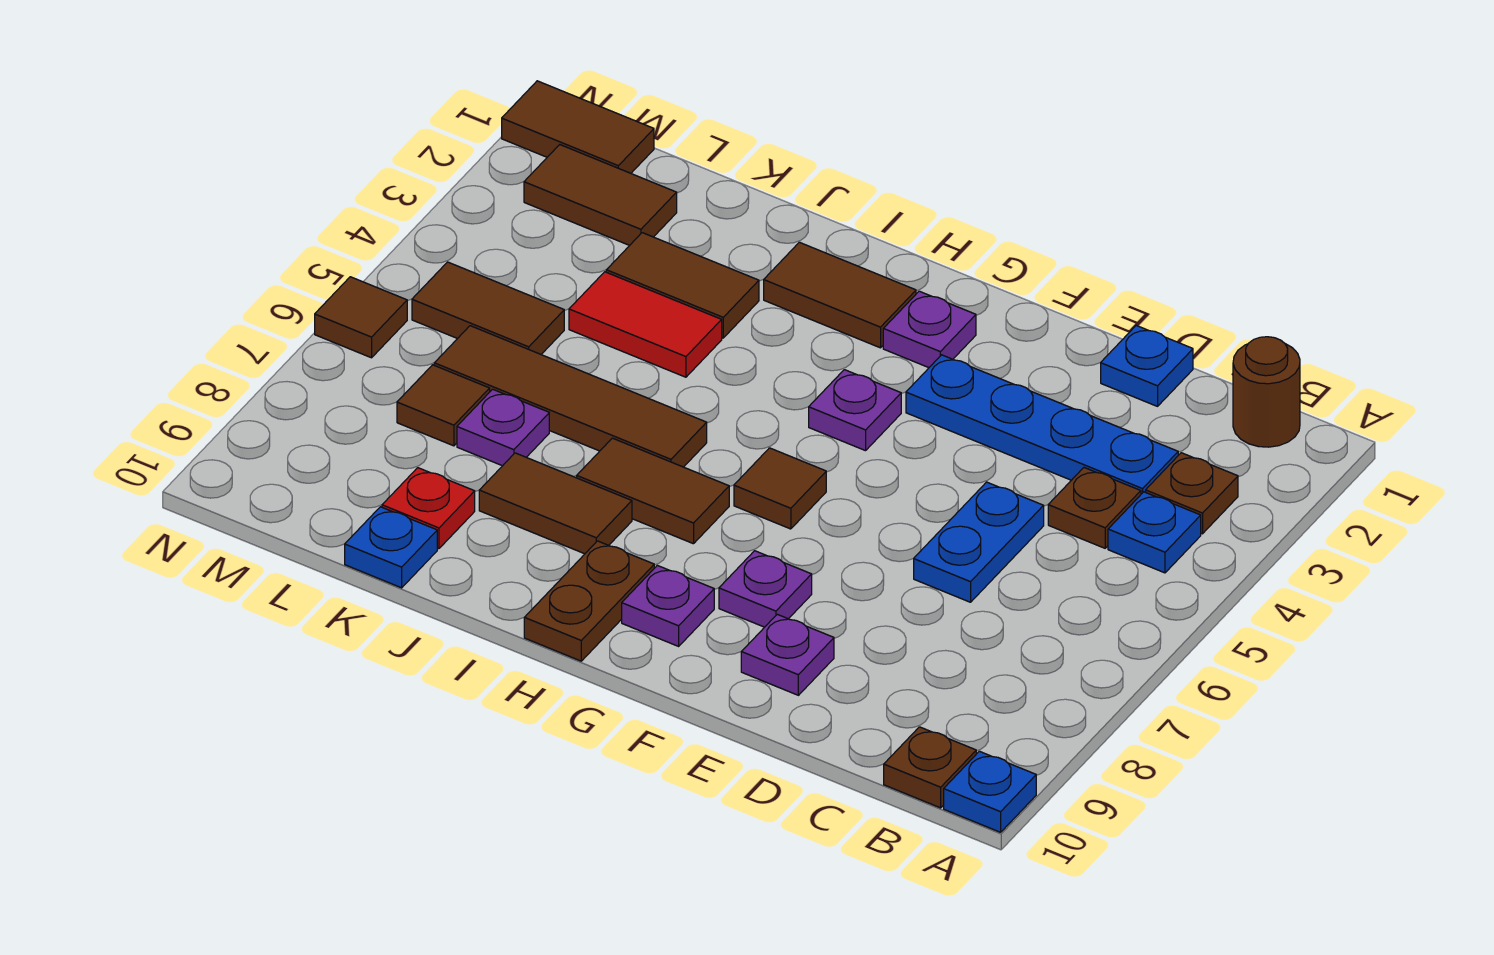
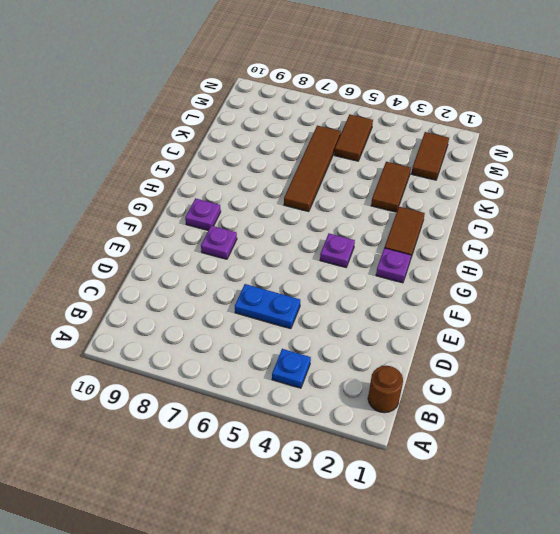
none -> blue plate A10 level 1
none -> brown plate B3 level 1
none -> brown plate B10 level 1
none -> blue plate C3:F3 level 1

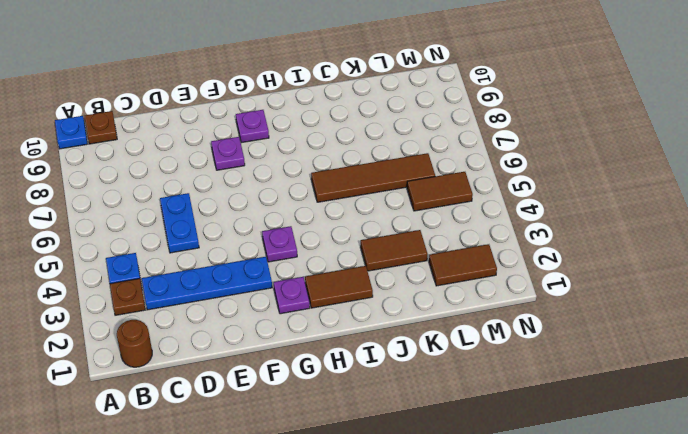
none -> brown plate C4 level 1
none -> blue plate D1 level 1
none -> purple plate E9 level 1
none -> brown tile G6 level 1

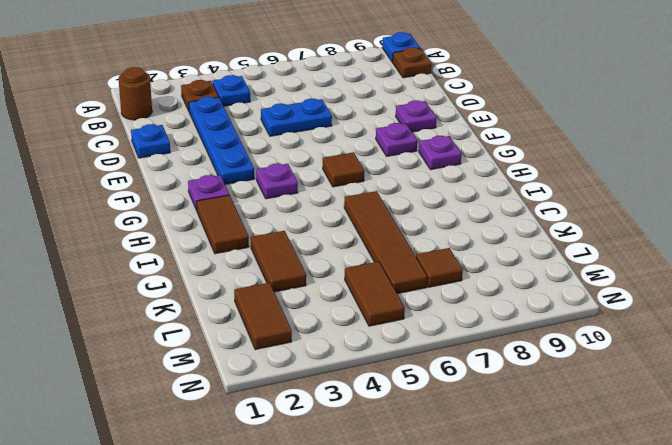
none -> brown plate C4 level 1
none -> brown tile H7:I7 level 1
none -> brown plate H9:H10 level 1
none -> brown tile I8:J8 level 1

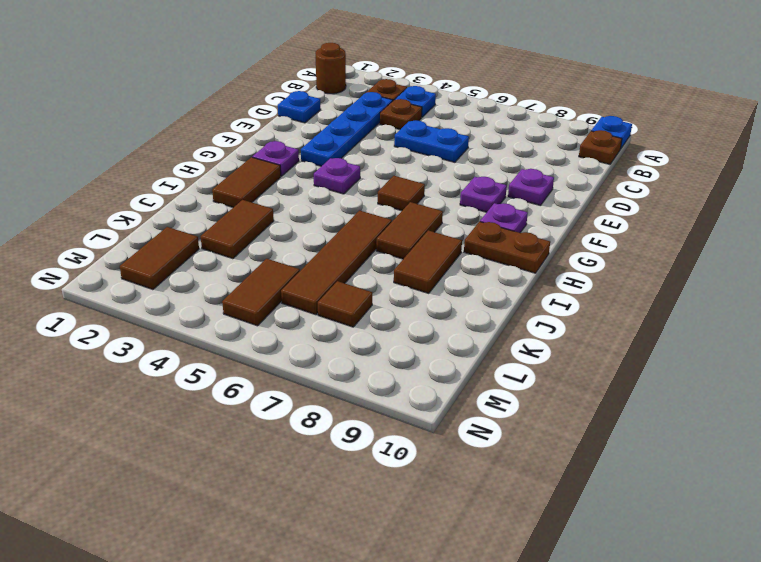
none -> red tile J4:K4 level 1
none -> purple plate K7 level 1
none -> red plate K9 level 1
none -> blue plate K10 level 1

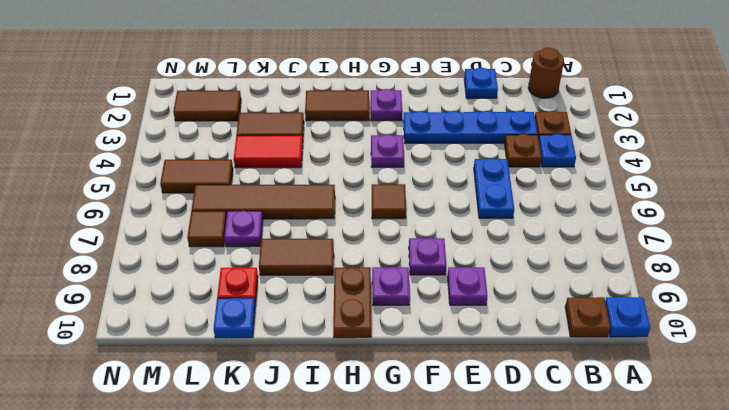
none -> brown tile H7:I7 level 1
none -> brown tile M1:N1 level 1
none -> brown tile N6 level 1

